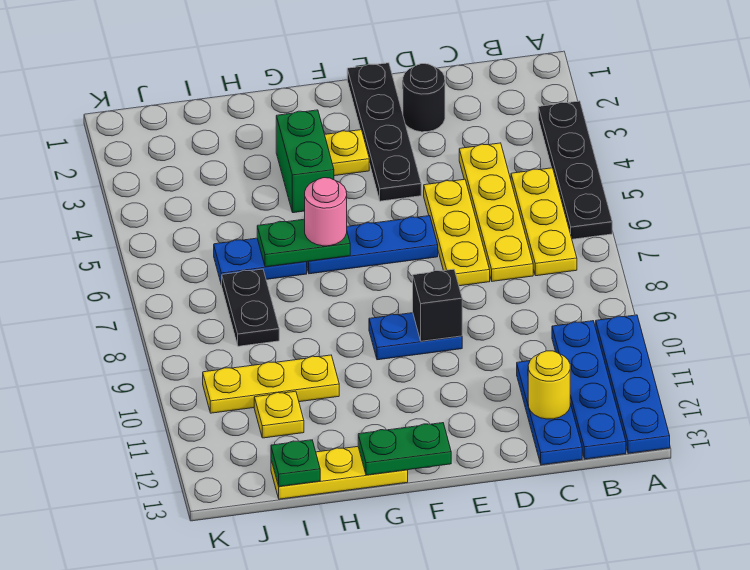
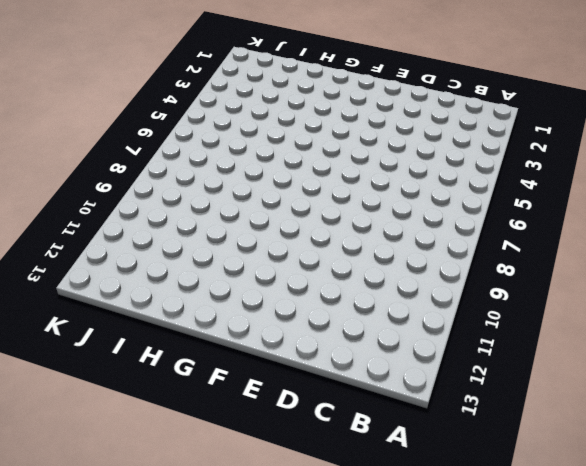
none -> black plate A3:A6 level 1
none -> blue plate A10:A13 level 1
none -> yellow plate B5:B7 level 1

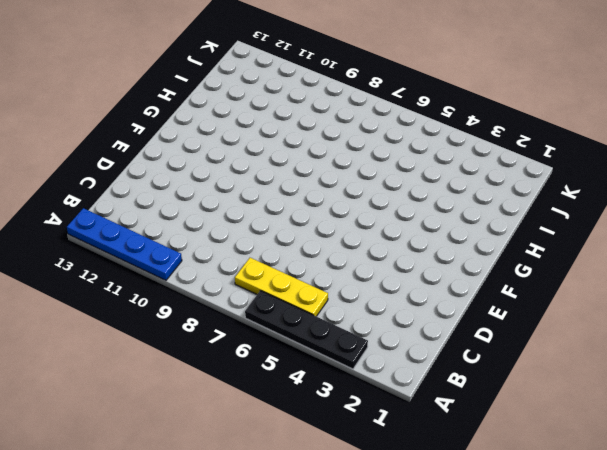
none -> blue plate B10:B13 level 1
none -> yellow plate C4:C7 level 1
none -> blue plate C11:C13 level 1

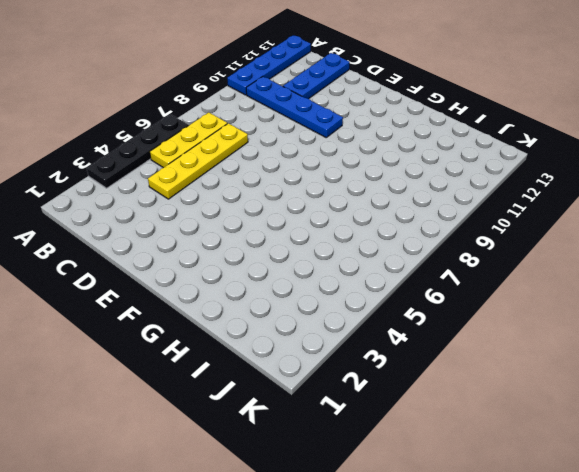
blue plate B10:E10 level 1 -> blue plate B10:B13 level 1
none -> black round brick D2 level 1
none -> yellow plate D5:D7 level 1
none -> black plate E1:E4 level 1

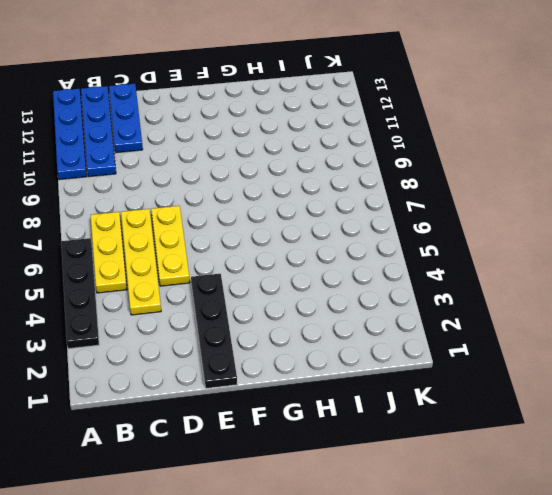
none -> black round brick D2 level 1
none -> blue plate E6:G6 level 1
none -> blue plate E9:F9 level 1

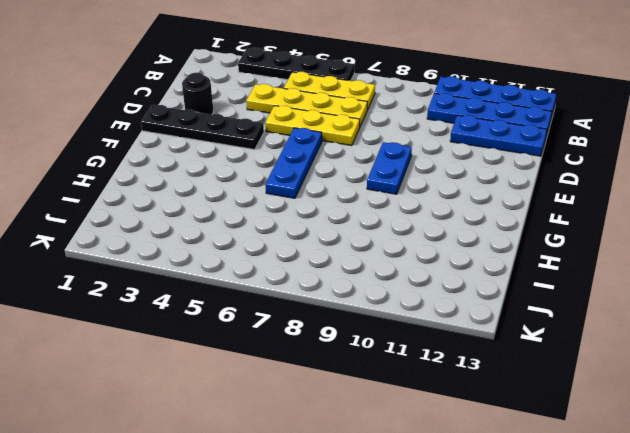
none -> yellow plate F3 level 1
none -> green brick G3:G4 level 1
none -> yellow plate G13:I13 level 1

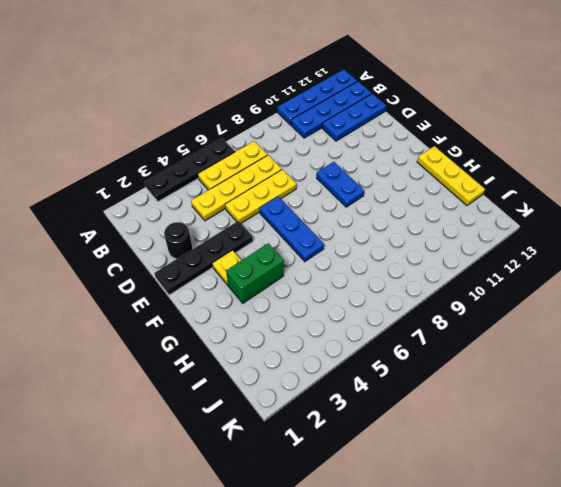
none -> blue plate H6:I6 level 1
none -> yellow plate H10:J10 level 1
none -> black plate I7:I8 level 1

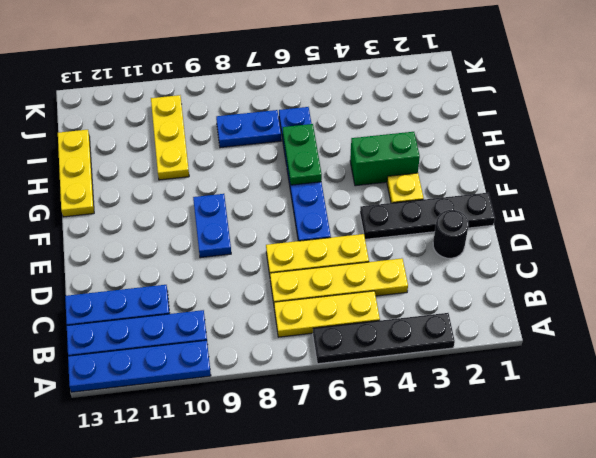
blue plate I7:I8 level 1 -> black plate I7:I8 level 1
none -> yellow plate I11 level 1
none -> yellow round brick C12 level 2
none -> black brick E9 level 2

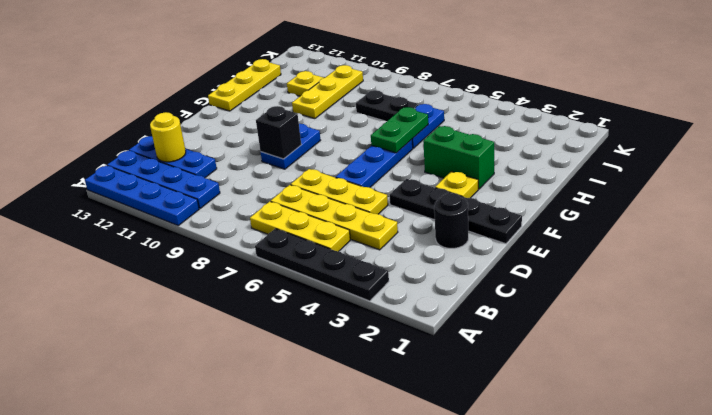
none -> green plate F13:G13 level 2
none -> green plate I13 level 2
none -> pink round brick G6 level 3

